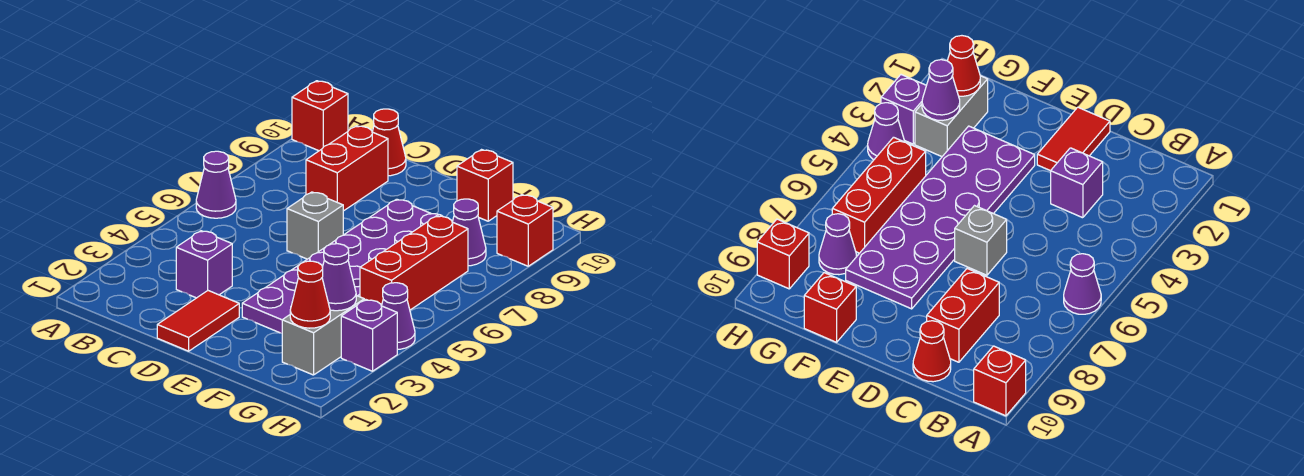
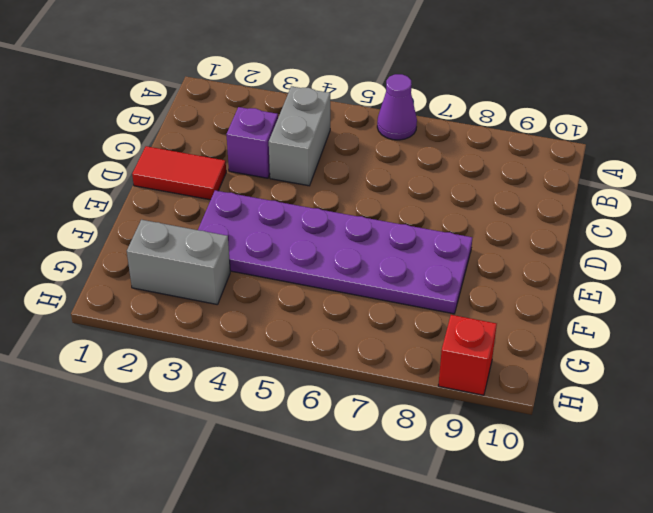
grey brick B4:C4 level 1 -> none
none -> red brick A10 level 1
none -> red brick C8:C9 level 1
none -> red cone C10 level 1

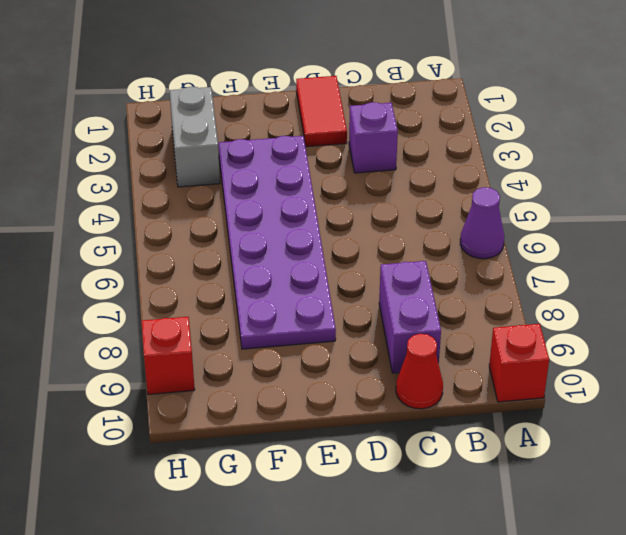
purple brick C8:C9 level 1 -> red brick C8:C9 level 1
none -> grey brick D6 level 1
none -> red brick F10 level 1
none -> red brick G5:G7 level 1

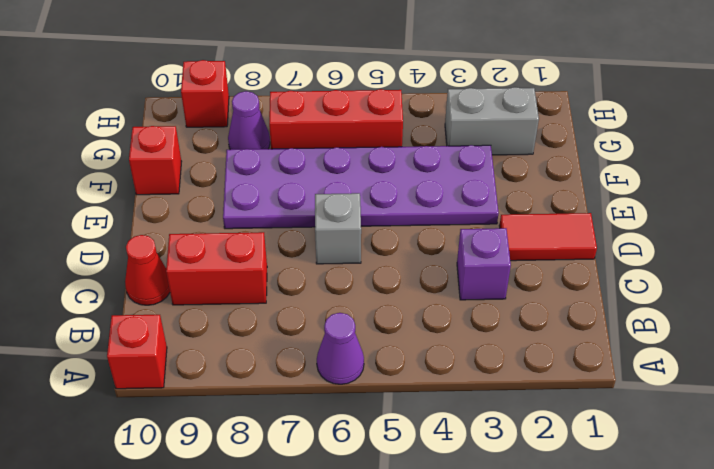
none -> purple brick H3 level 1
none -> purple cone H4 level 1
none -> red cone G2 level 2

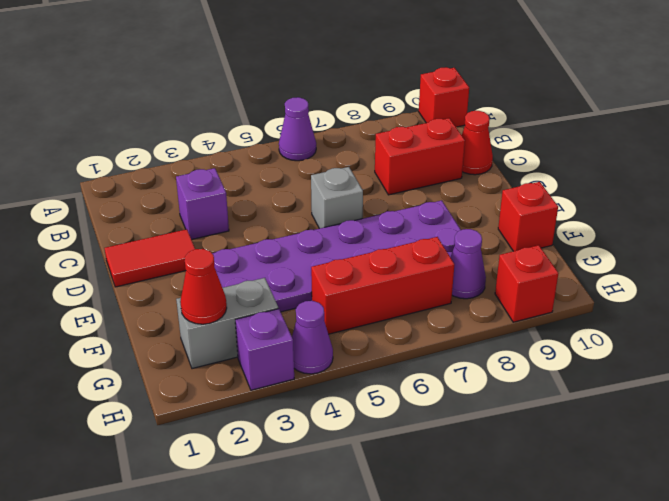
none -> purple cone G3 level 2

